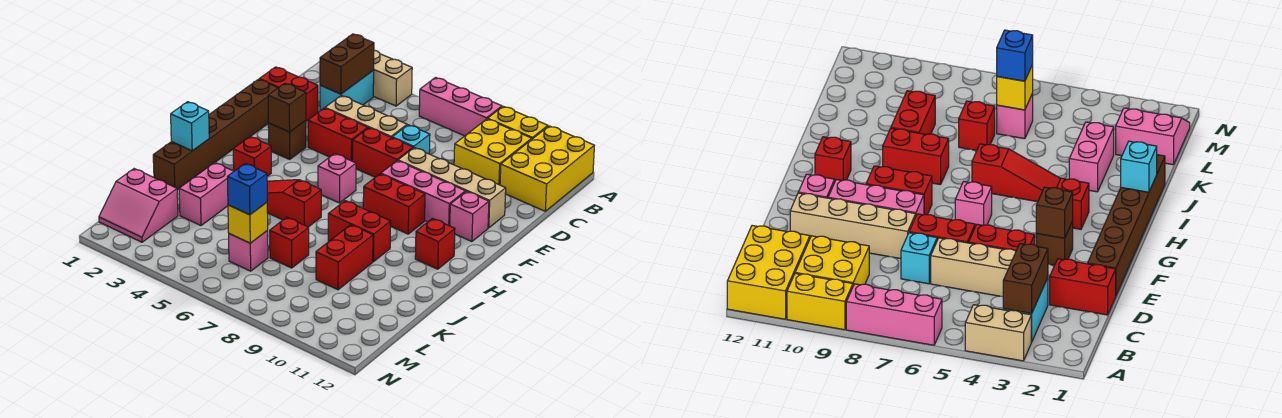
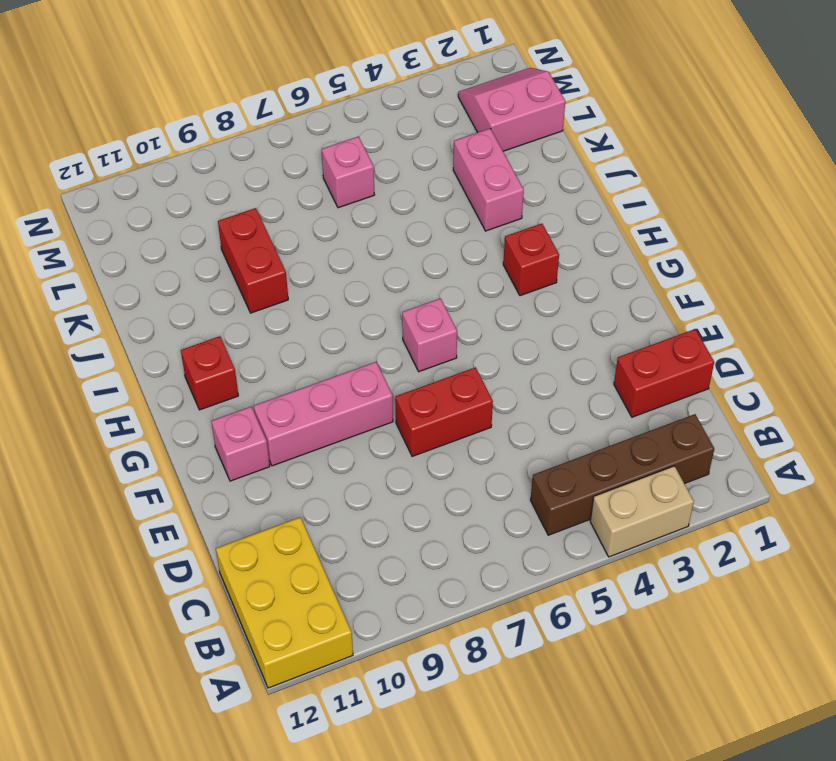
brown brick B2:B5 level 1 -> cyan brick B3:C3 level 1
none -> pink brick A6:A8 level 1
none -> yellow brick A9:A10 level 1
none -> yellow brick B9:C10 level 1
none -> tan brick D4:D6 level 1

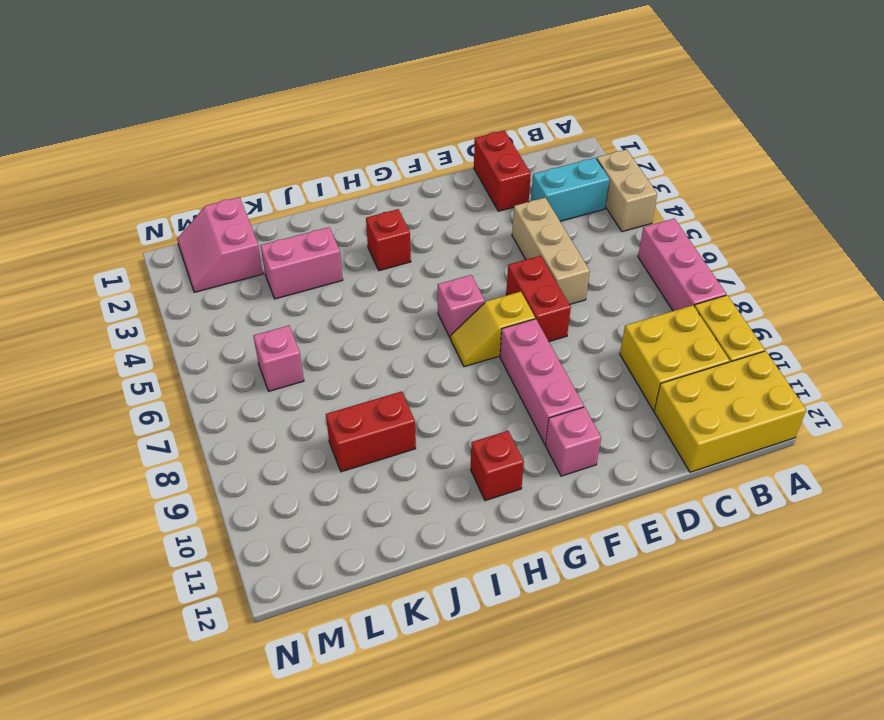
yellow slope F7:G7 level 1 top F -> none
none -> cyan brick D7 level 1
none -> brown brick E1:J1 level 1
none -> red brick E4:E5 level 1
none -> tan brick E8:E11 level 1

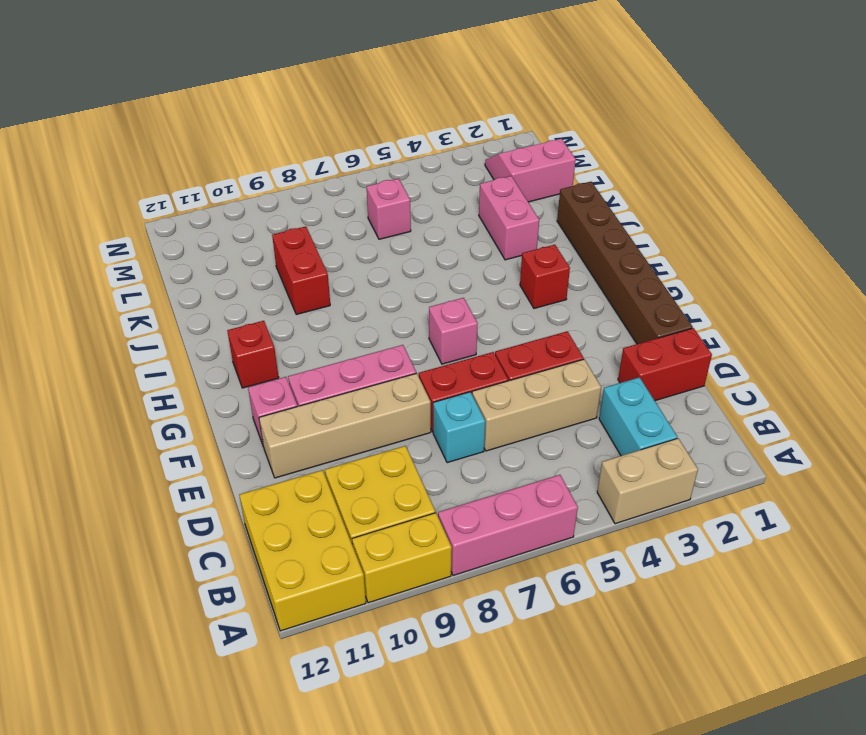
none -> brown brick F3 level 1
none -> red brick G8:G9 level 1
none -> red slope I4:I6 level 1 top 6
none -> red brick I8:I9 level 1

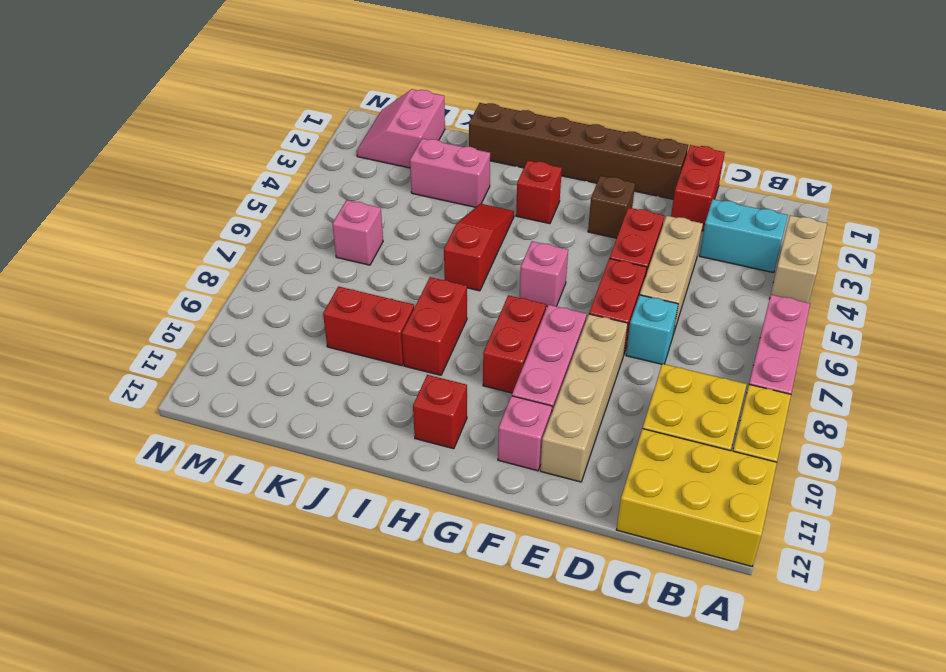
none -> red brick K7 level 1
none -> brown brick B3:C3 level 2
none -> brown brick F3 level 2
none -> cyan brick I1 level 2

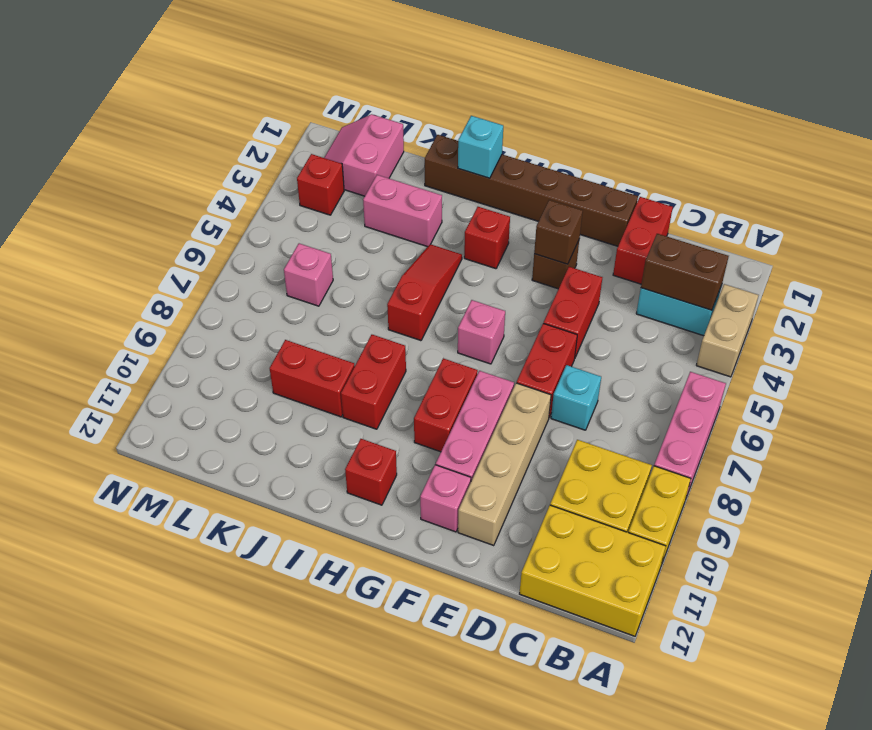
red brick M3 level 1 -> red brick K7 level 1
none -> tan brick D4:D6 level 1
none -> yellow brick L6 level 2
none -> blue brick L6 level 3

